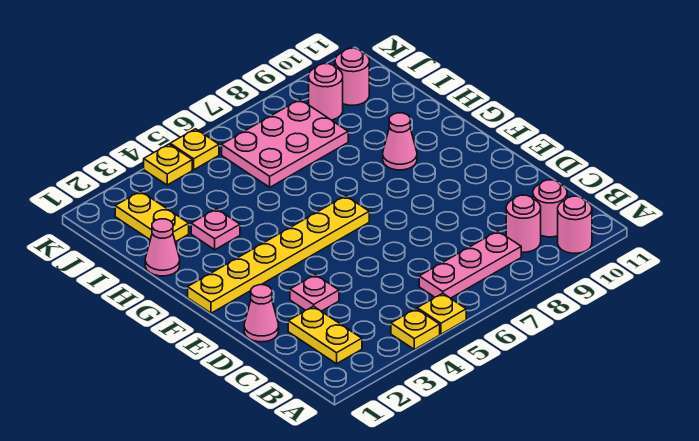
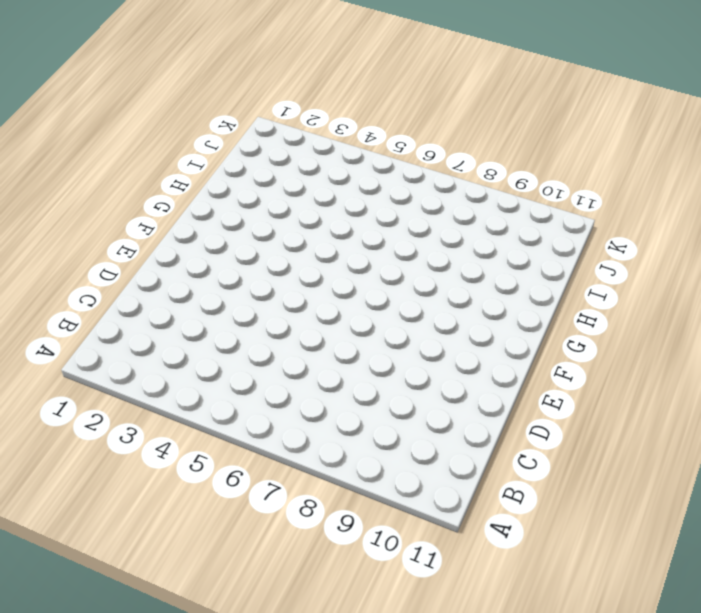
none -> yellow plate A4 level 1
none -> yellow plate A5 level 1
none -> pink round brick A10 level 1

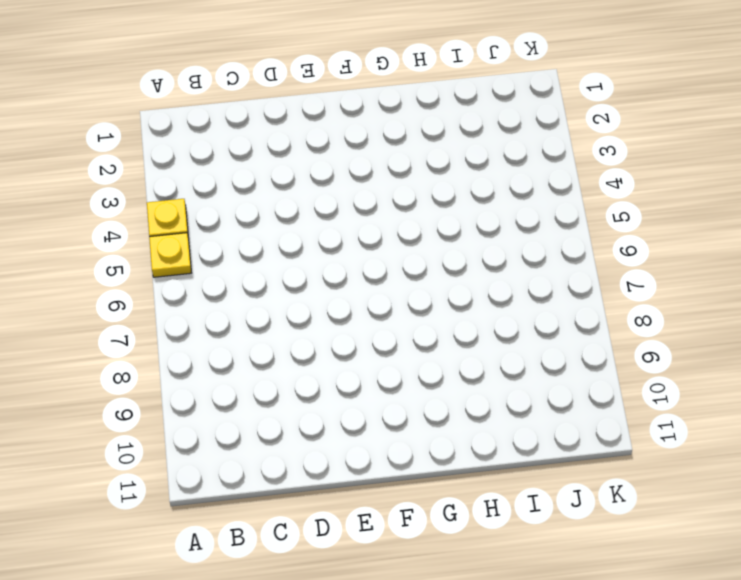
none -> pink round brick A10 level 1
none -> yellow plate B2:C2 level 1
none -> pink plate B6:B8 level 1

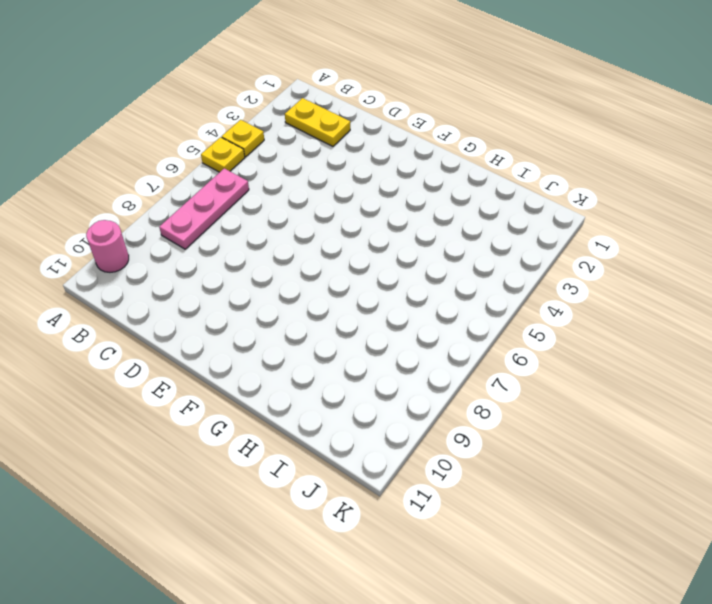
none -> pink round brick B9 level 1
none -> pink round brick B10 level 1
none -> pink cone D1 level 1

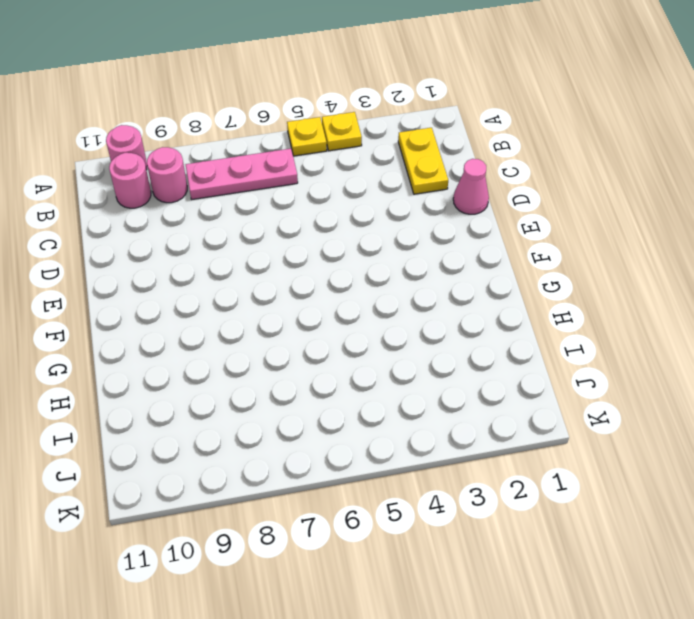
none -> pink plate D3 level 1
none -> yellow plate F1:F6 level 1
none -> pink cone G9 level 1

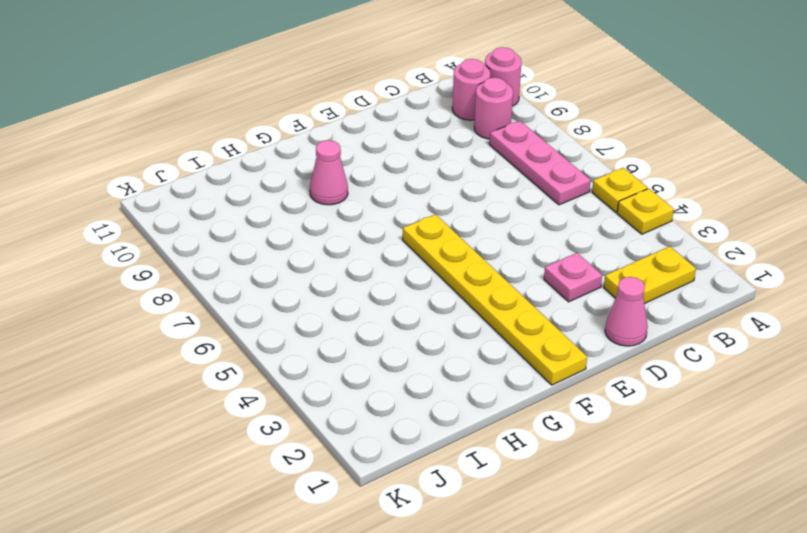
none -> pink cone H1 level 1
none -> pink plate H3 level 1
none -> yellow plate I2:J2 level 1

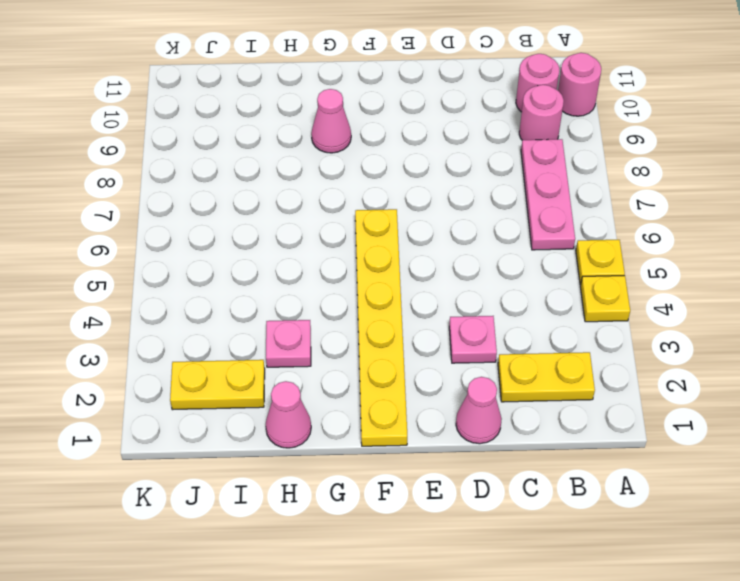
none -> pink plate I6:J8 level 1
none -> pink round brick J9 level 1
none -> pink round brick J10 level 1

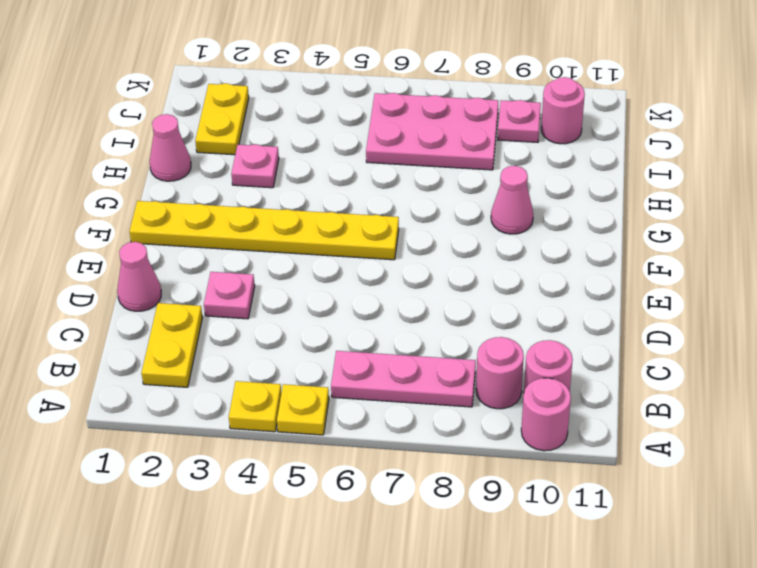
pink plate J9 level 1 -> pink round brick J9 level 1
none -> yellow plate K4 level 1
none -> yellow plate K5 level 1

